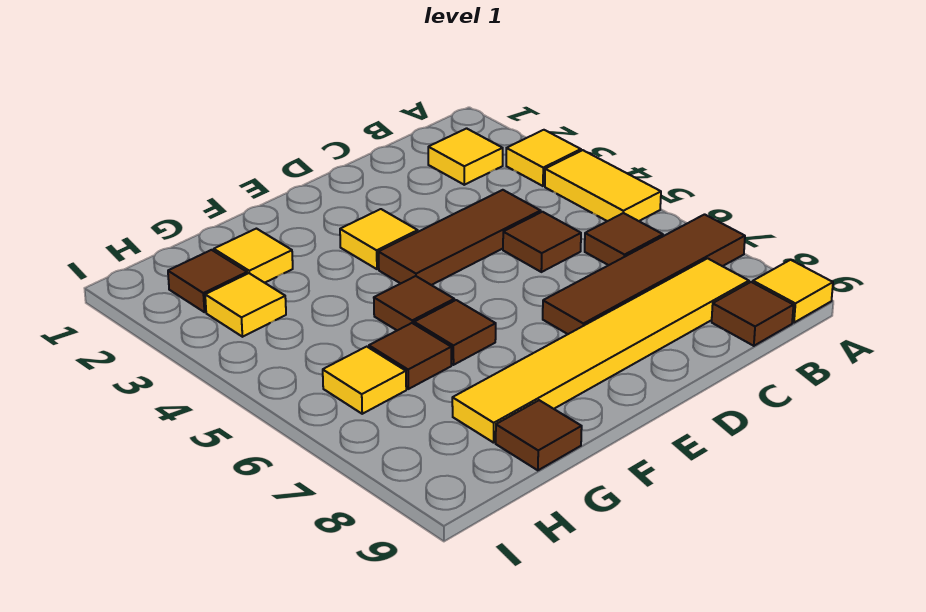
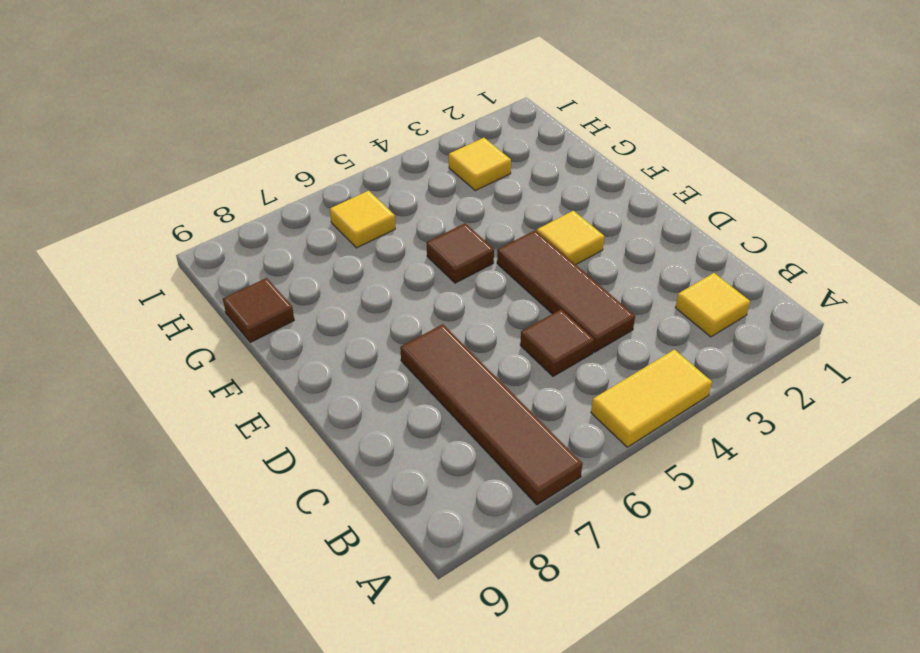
none -> yellow tile A3 level 1
none -> yellow tile A9 level 1
none -> brown tile B6 level 1

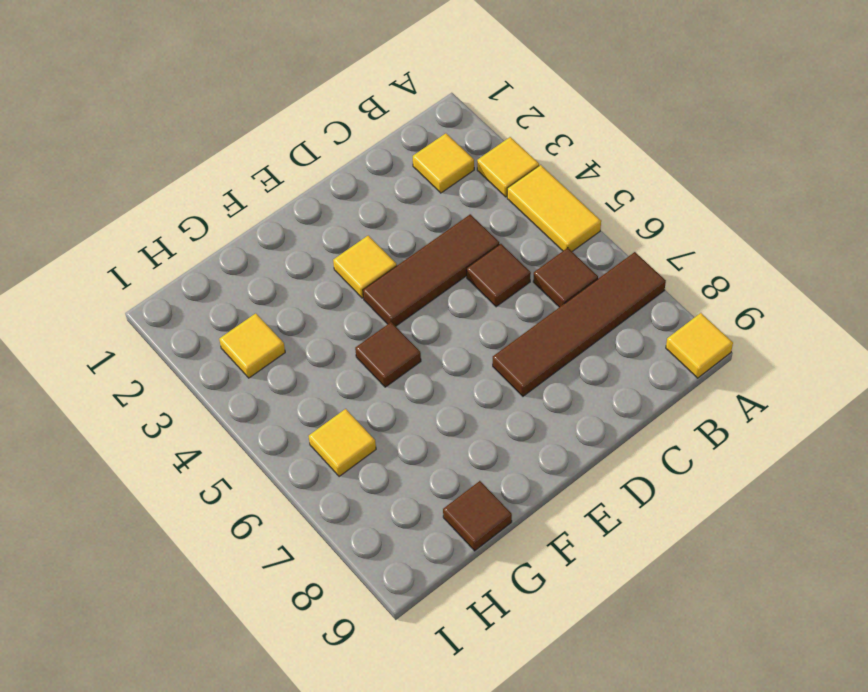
none -> yellow tile B8:G8 level 1
none -> brown tile B9 level 1
none -> brown tile F6 level 1

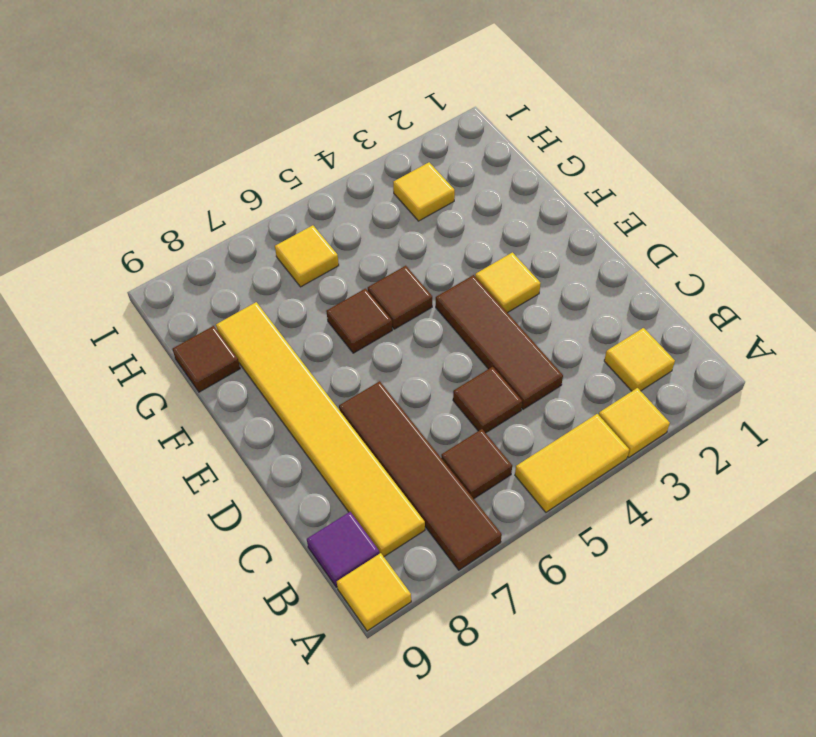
purple tile B9 level 1 -> brown tile B9 level 1
none -> yellow tile G2 level 1
none -> brown tile G6 level 1
none -> brown tile H2 level 1

